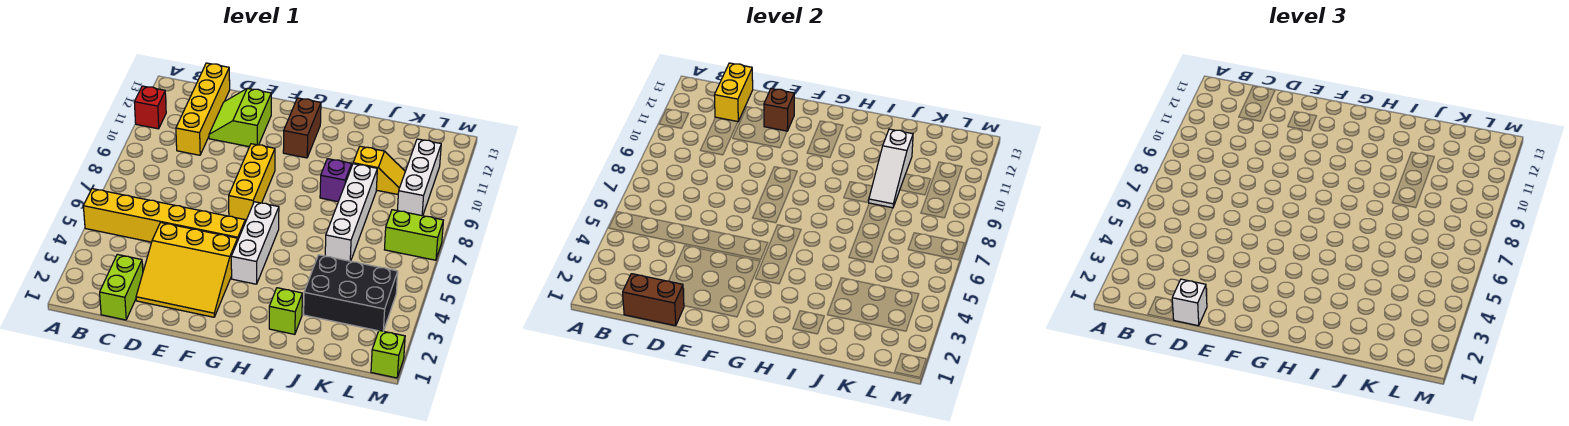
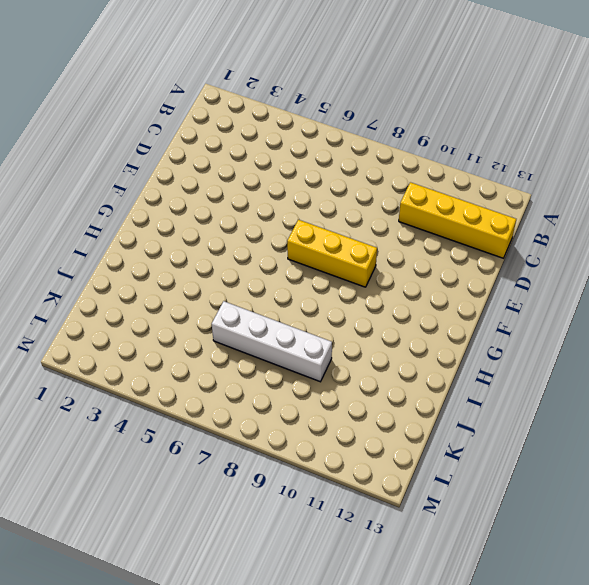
none -> yellow brick A5:F5 level 1
none -> red brick A11 level 1
none -> lime brick C1:C2 level 1

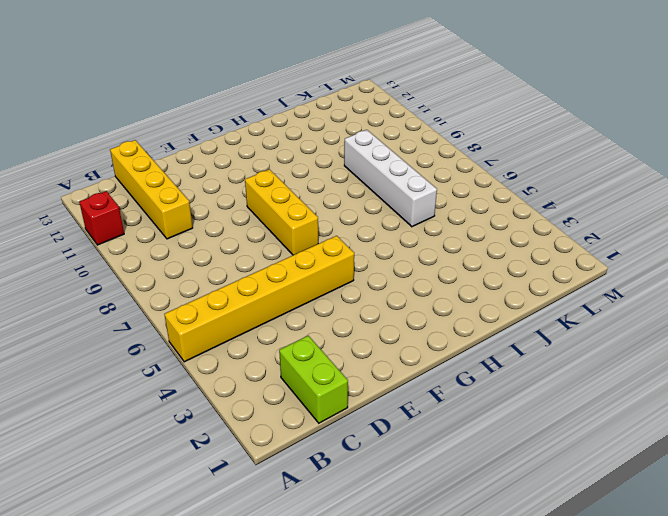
none -> yellow slope D2:F4 level 1 top 4
none -> lime slope D11:E12 level 1 top E
none -> white brick G4:G6 level 1

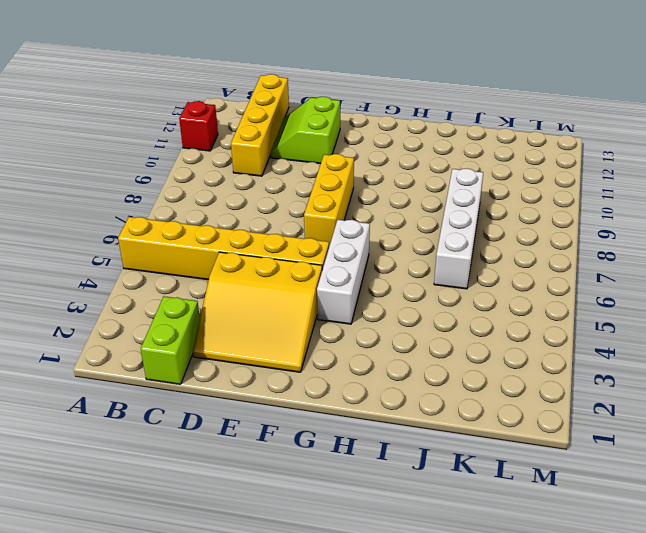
none -> brown brick G11:G12 level 1
none -> lime brick I2 level 1
none -> purple brick I9 level 1

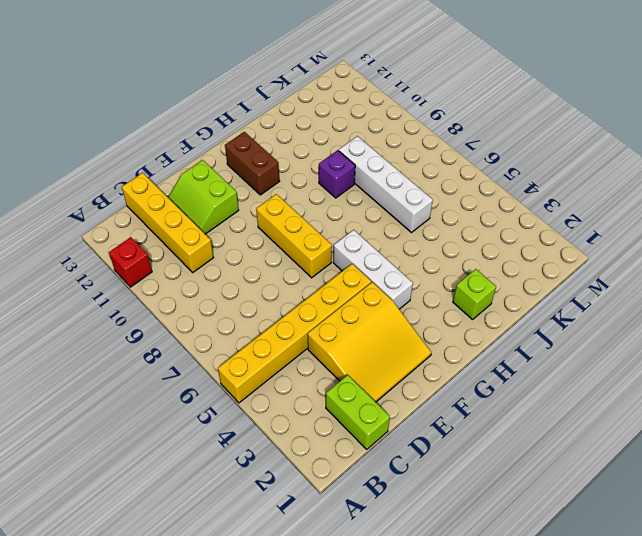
none -> black brick J3:L4 level 1
none -> yellow slope J10:K10 level 1 top J
none -> lime brick L7:M7 level 1

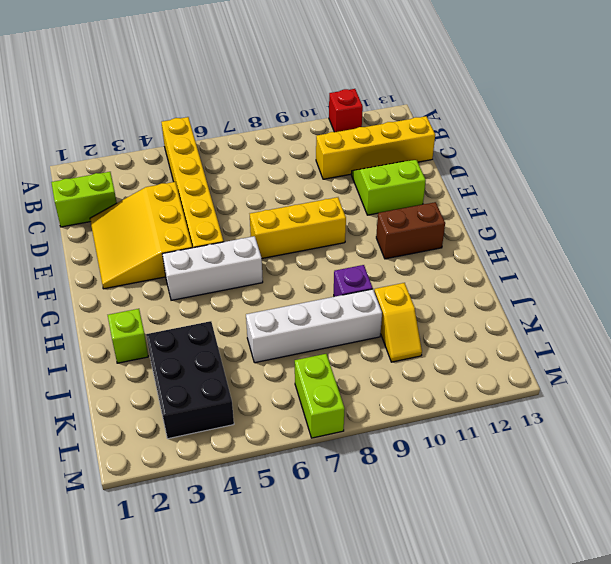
none -> white brick L9:L11 level 1
none -> lime brick M1 level 1
none -> brown brick C1:D1 level 2

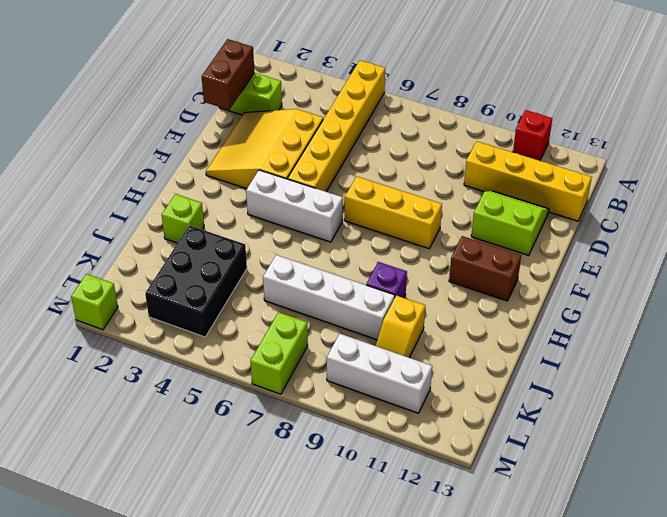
none -> yellow brick C12:C13 level 2
none -> brown brick E12 level 2
none -> white slope J9:J11 level 2 top 11

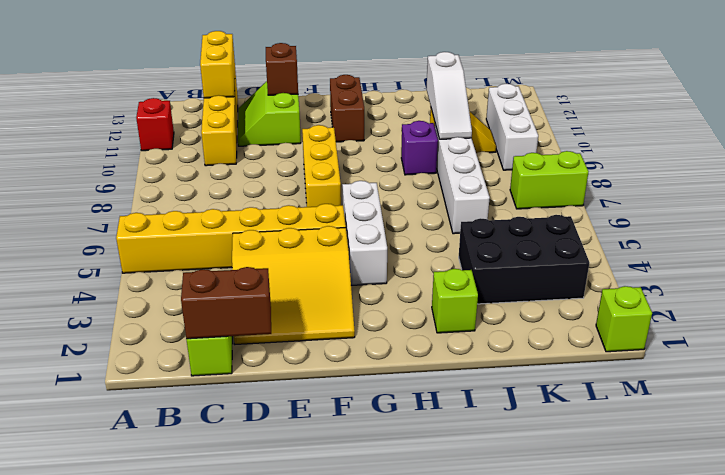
none -> white brick D1 level 3

